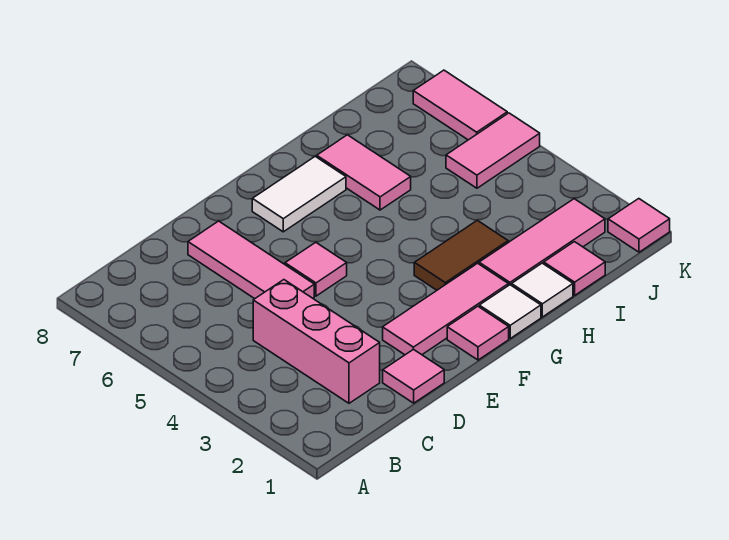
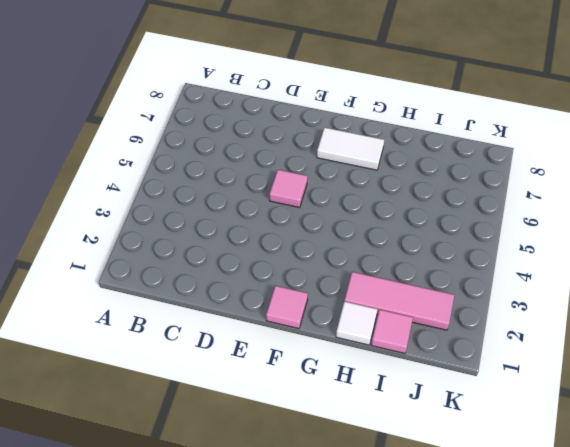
none -> pink brick C2:C4 level 1
none -> pink tile D1 level 1
none -> pink tile D5:D7 level 1

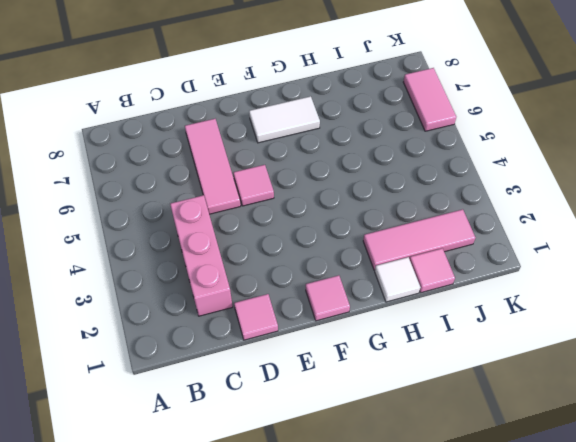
none -> pink tile E2:G2 level 1
none -> white tile G1 level 1
none -> brown tile G3:H3 level 1

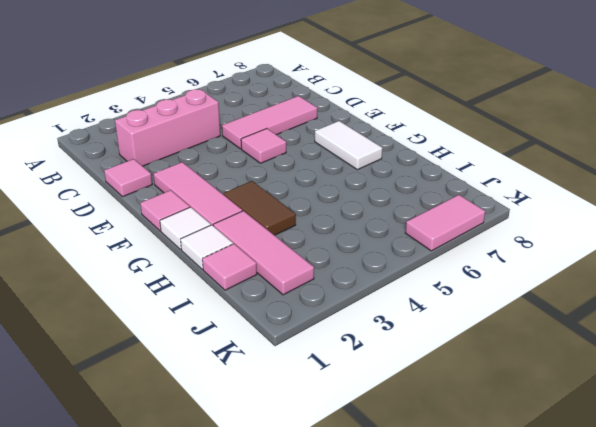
none -> pink tile H6:H7 level 1
none -> pink tile J5:K5 level 1
none -> pink tile K1 level 1

